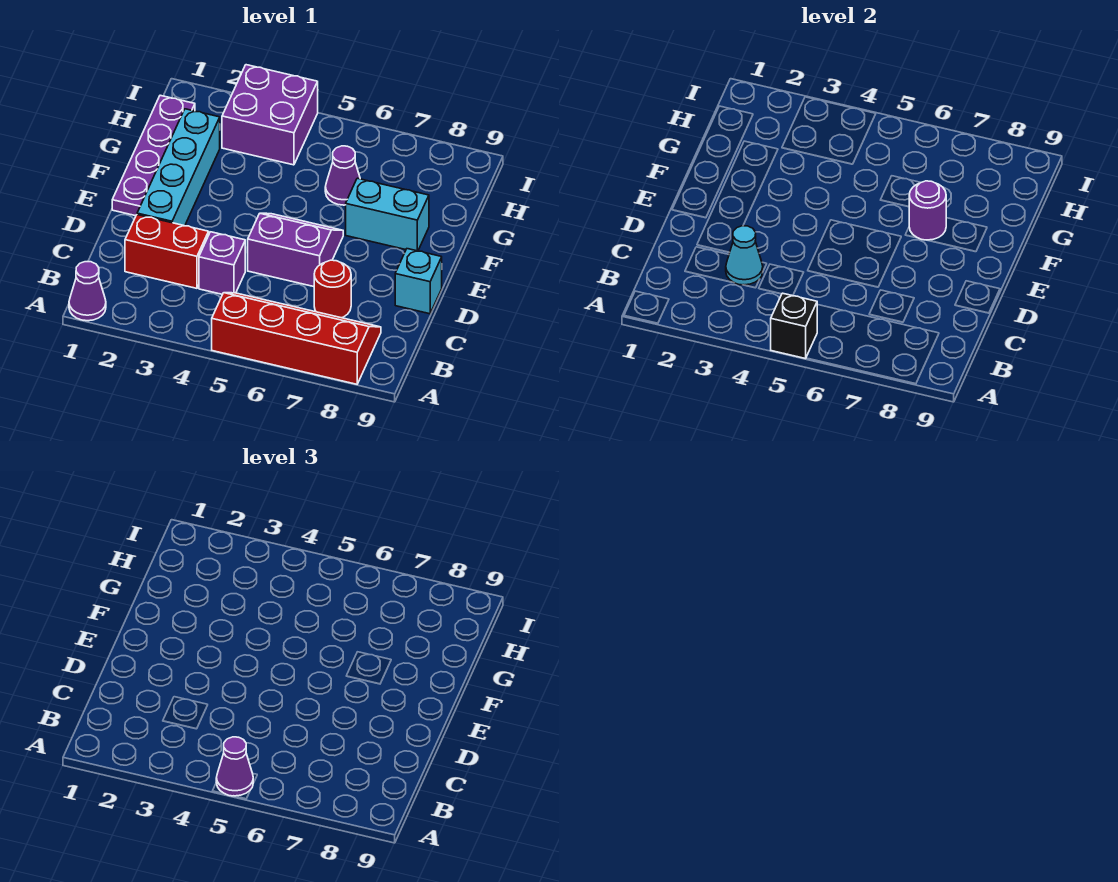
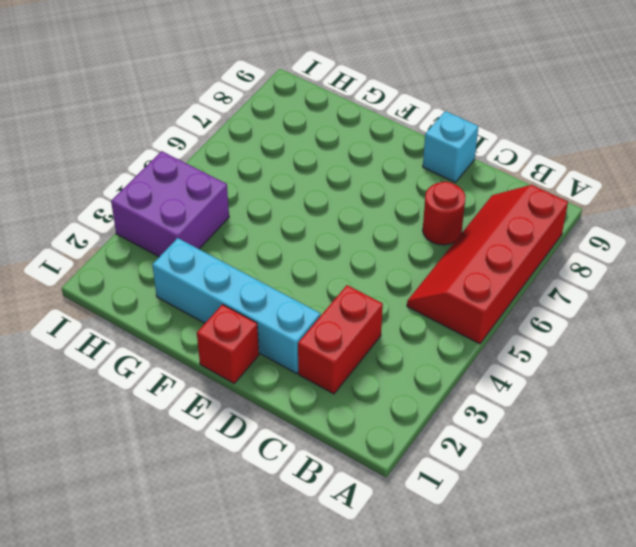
red brick E1 level 1 -> purple plate E1:H1 level 1
none -> purple cone A1 level 1
none -> purple brick C4 level 1
none -> purple slope D5:E6 level 1 top D

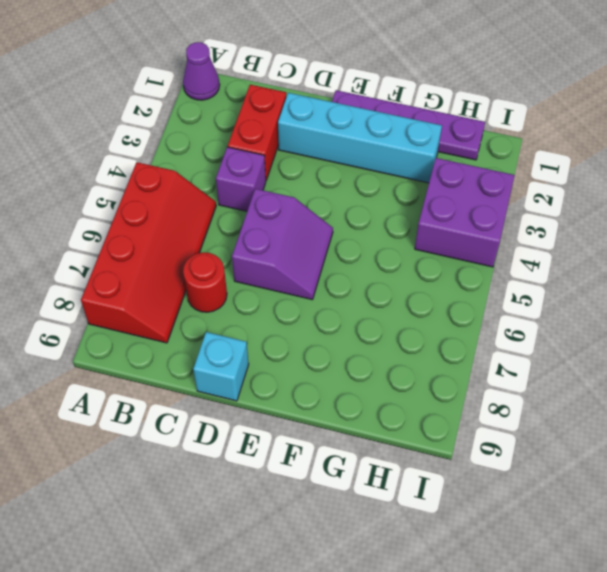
none -> cyan brick F7:F8 level 1
none -> purple cone G6 level 1
none -> black brick A5 level 2

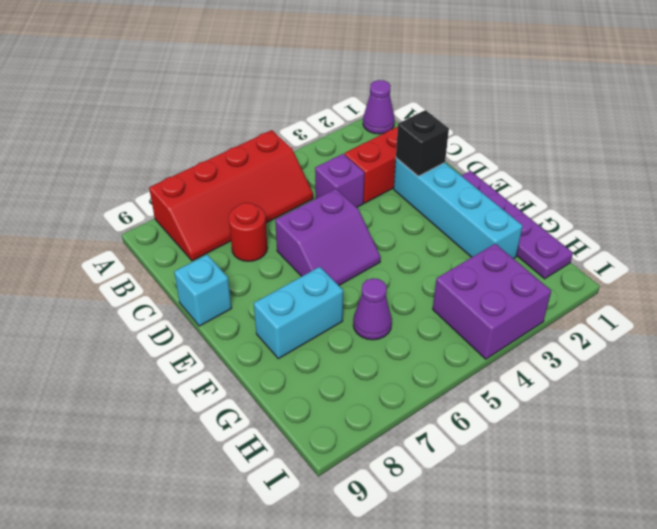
black brick D2 level 2 -> black brick A5 level 2
none -> cyan cone C3 level 2
none -> purple round brick F7 level 2
none -> purple cone A5 level 3

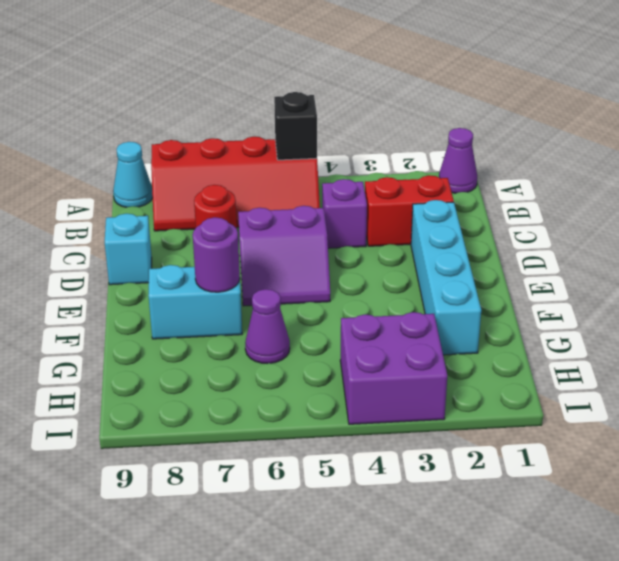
cyan cone A9 level 1 -> cyan cone C3 level 2
none -> purple plate E1:H1 level 1
none -> purple cone A5 level 3

